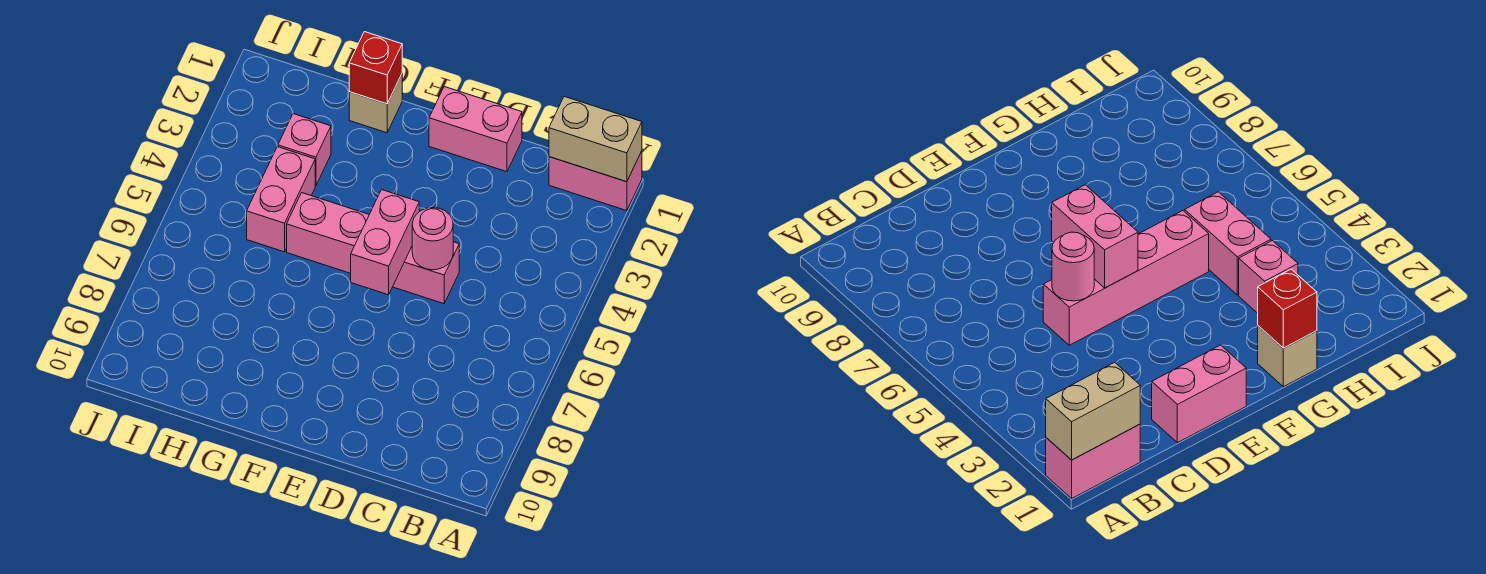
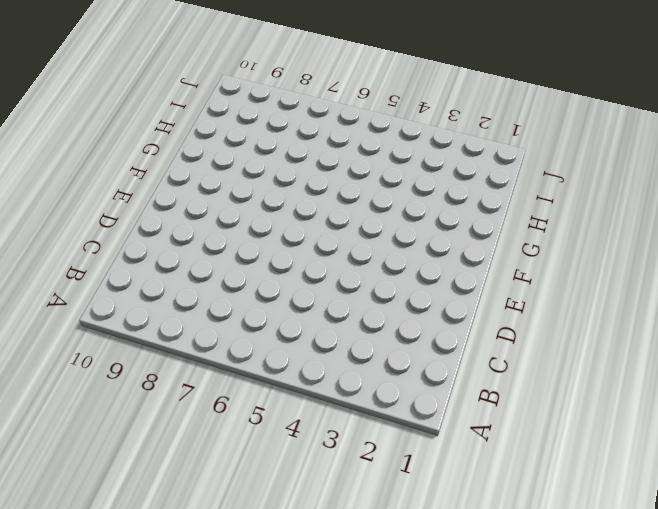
none -> pink brick A1:B1 level 1
none -> pink brick D1:E1 level 1

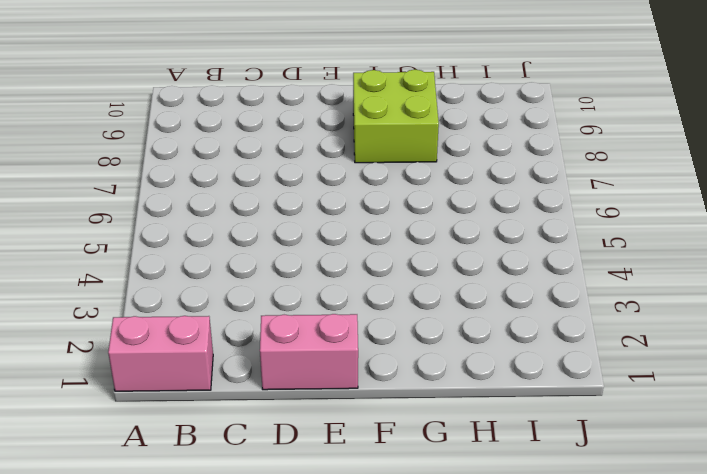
lime brick F8:G9 level 1 -> none
none -> pink brick D5:G5 level 1
none -> tan brick G1 level 1

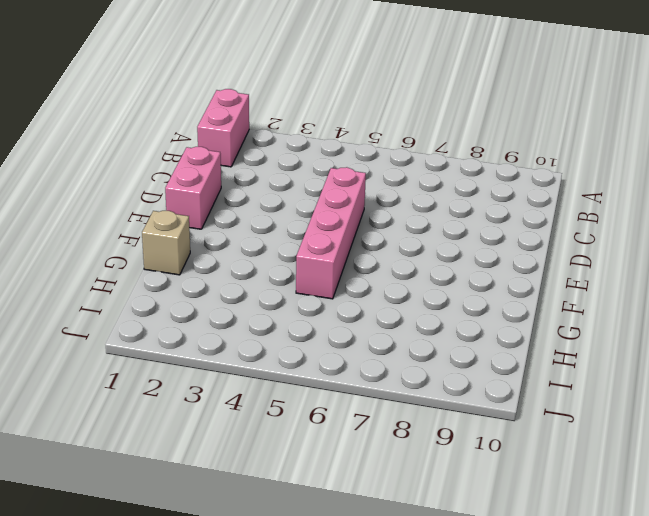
none -> pink brick H3 level 1
none -> pink brick H4:H5 level 1

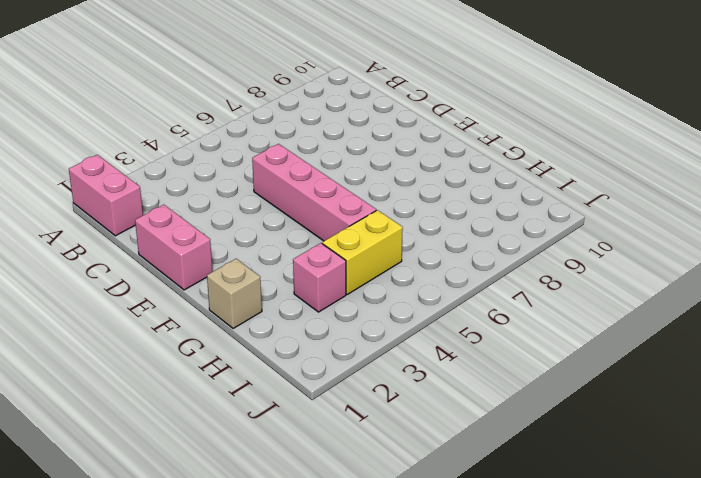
yellow brick H4:H5 level 1 -> pink brick H4:H5 level 1
none -> tan brick A1:B1 level 2
none -> pink round brick D5 level 2

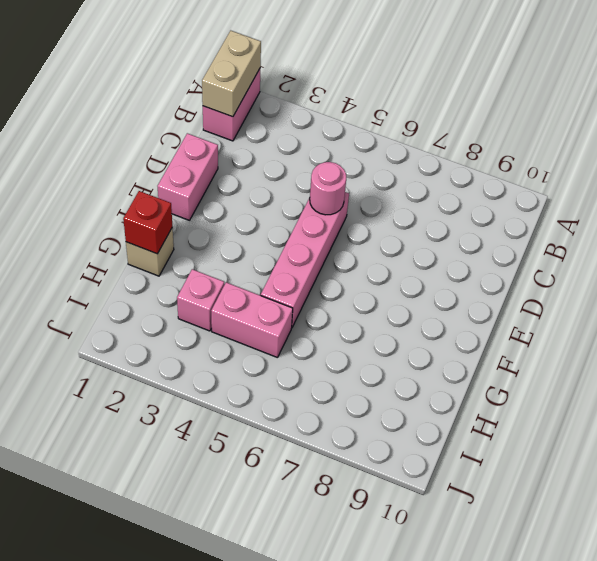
none -> pink brick E5:E6 level 2

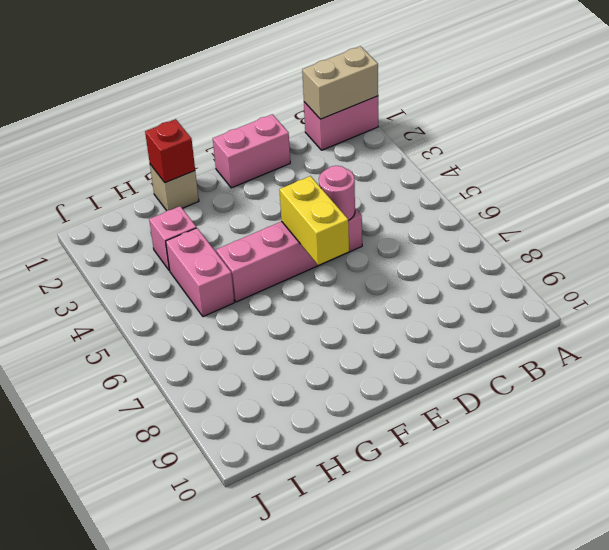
yellow brick E5:E6 level 2 -> pink brick E5:E6 level 2

